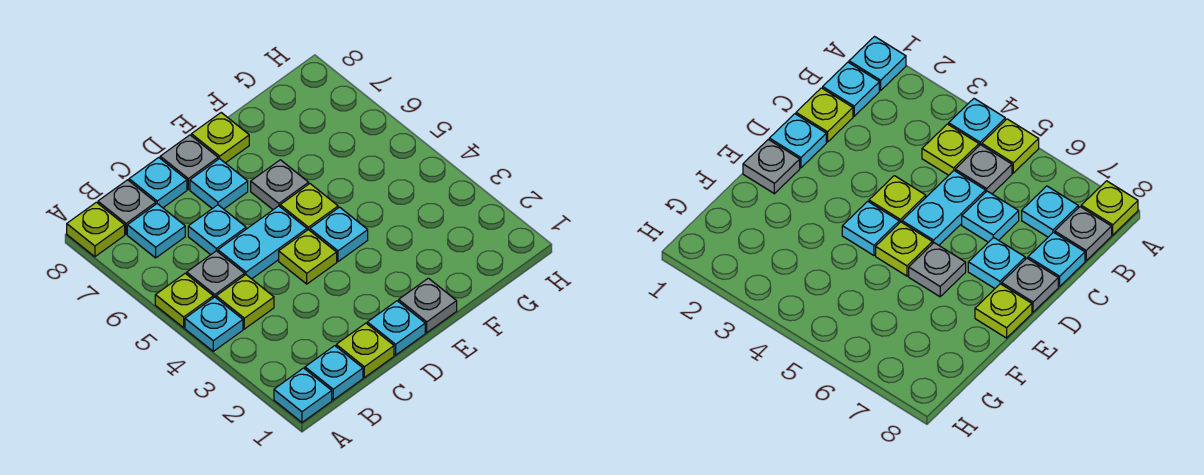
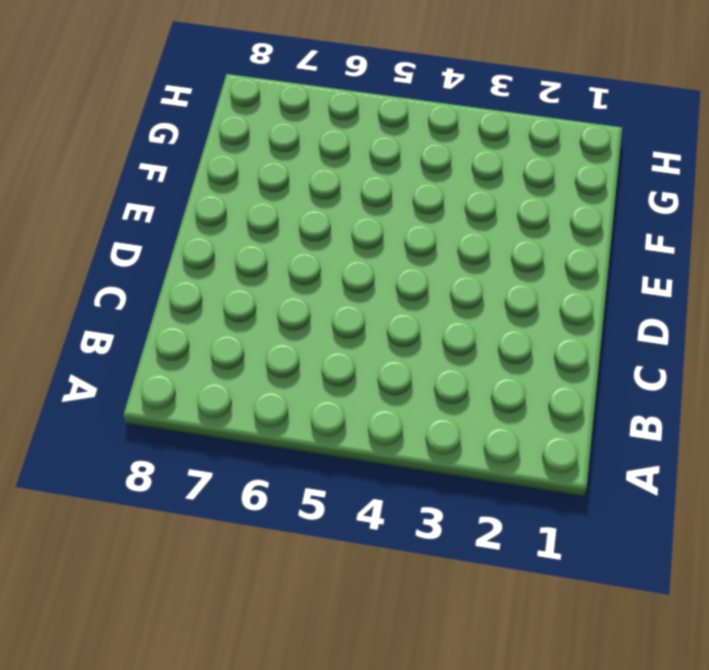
none -> cyan plate A1 level 1
none -> cyan plate A4 level 1
none -> lime plate A5 level 1

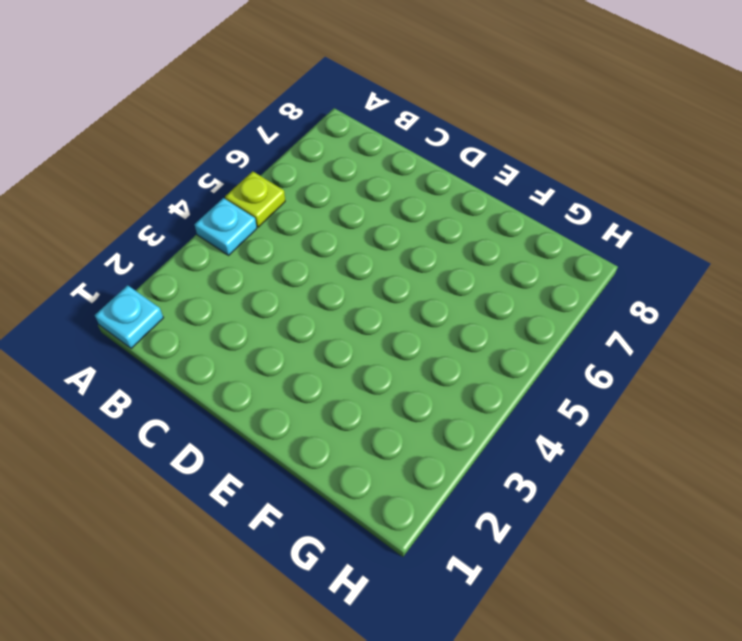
none -> lime plate A8 level 1
none -> cyan plate B1 level 1
none -> lime plate B4 level 1

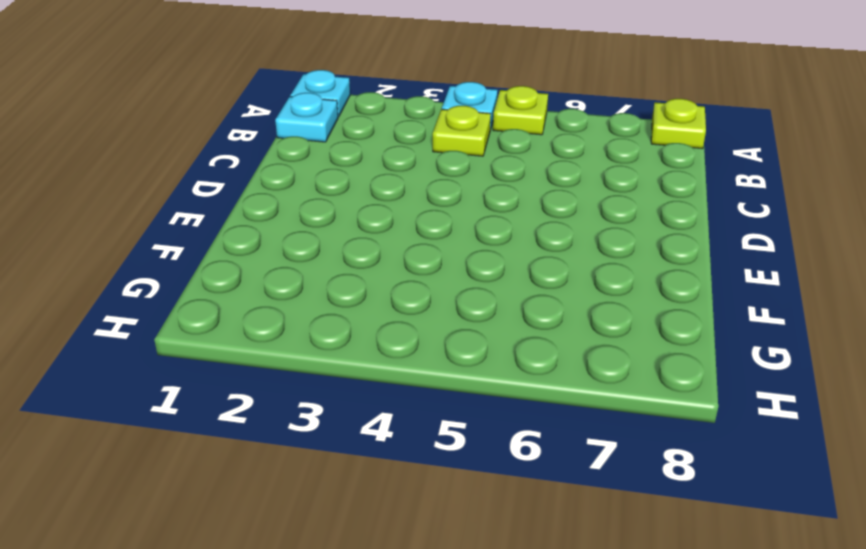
none -> grey plate B5 level 1
none -> cyan plate B7 level 1
none -> grey plate B8 level 1

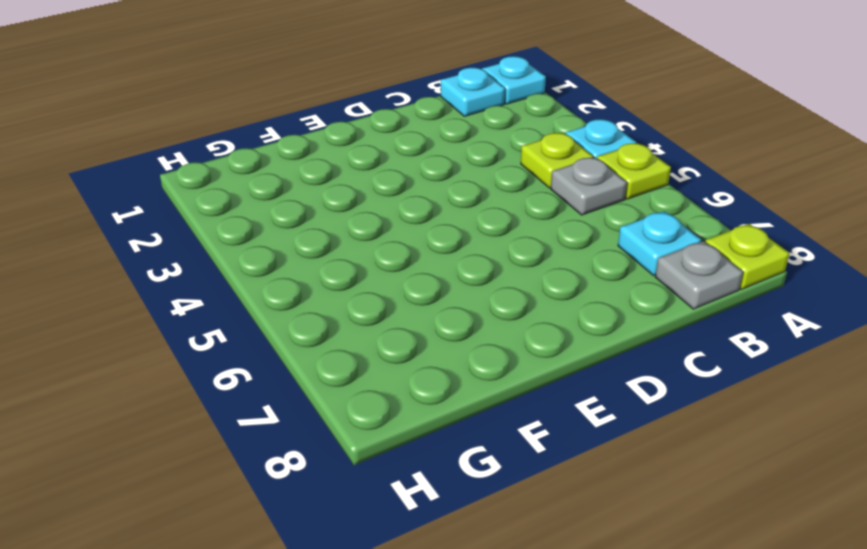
none -> lime plate C1 level 1
none -> cyan plate C5:D5 level 1
none -> cyan plate C6 level 1

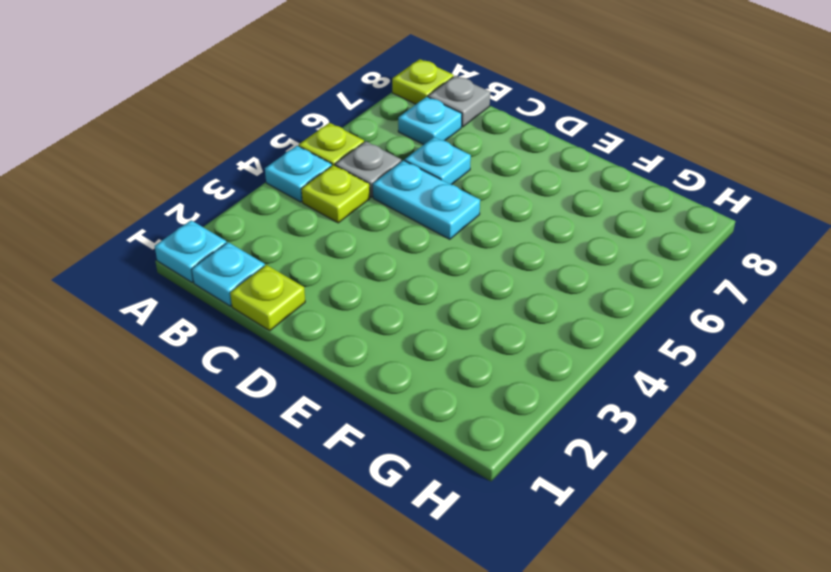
none -> cyan plate C8 level 1
none -> cyan plate D1 level 1
none -> lime plate D4 level 1

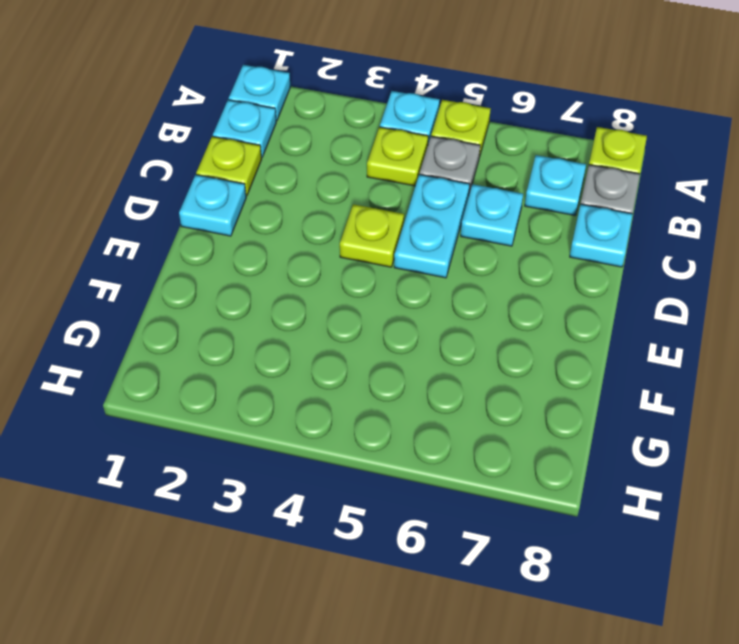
none -> cyan plate D7 level 1
none -> grey plate D8 level 1
none -> grey plate E1 level 1

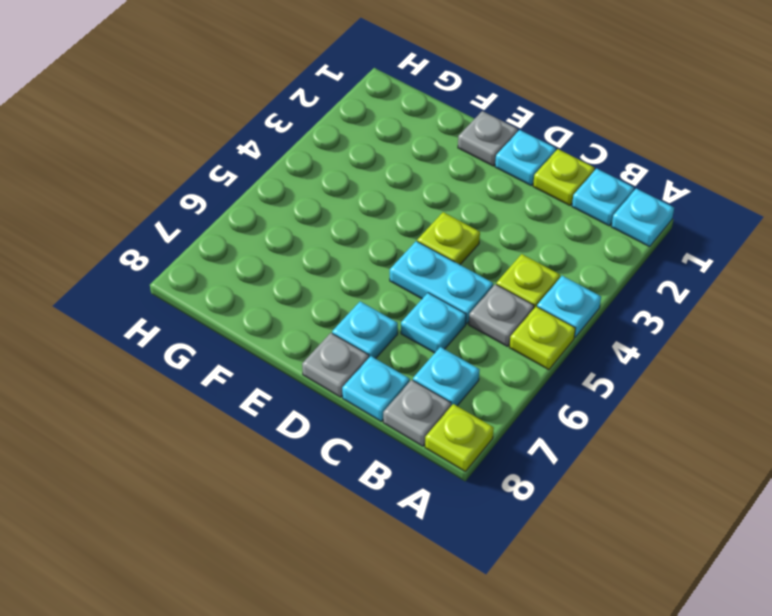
none -> cyan plate E4 level 1
none -> lime plate E5 level 1
none -> grey plate E6 level 1

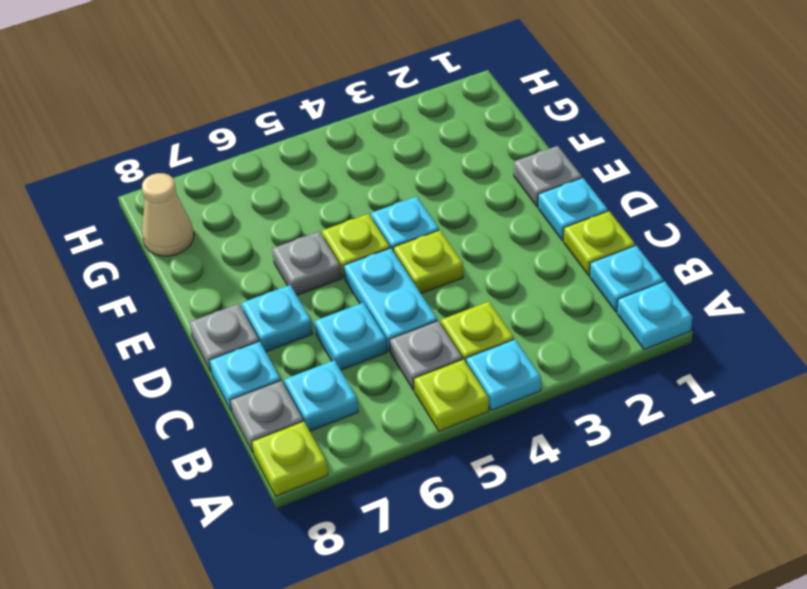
tan cone G8 level 1 -> none
none -> lime plate E8 level 1

